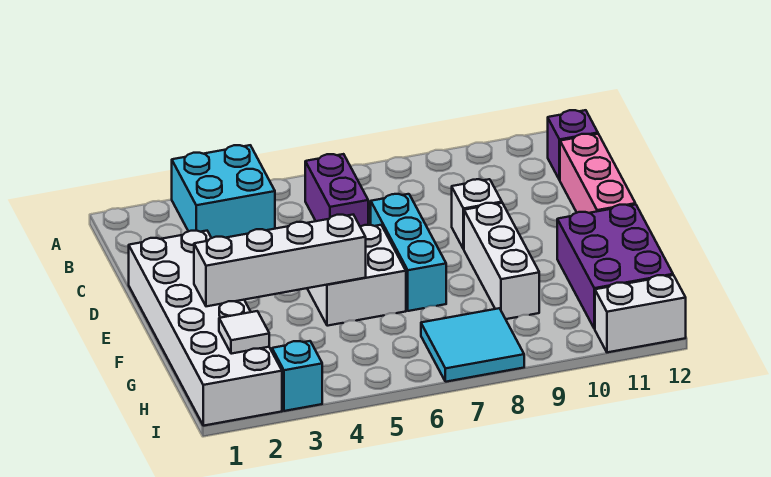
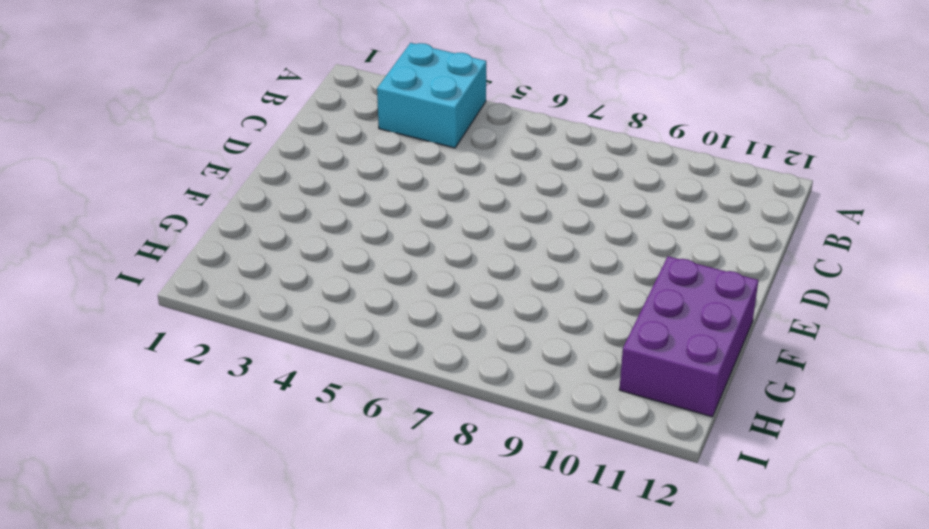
none -> purple brick B6:C6 level 1
none -> purple brick B12 level 1
none -> pink brick C12:E12 level 1

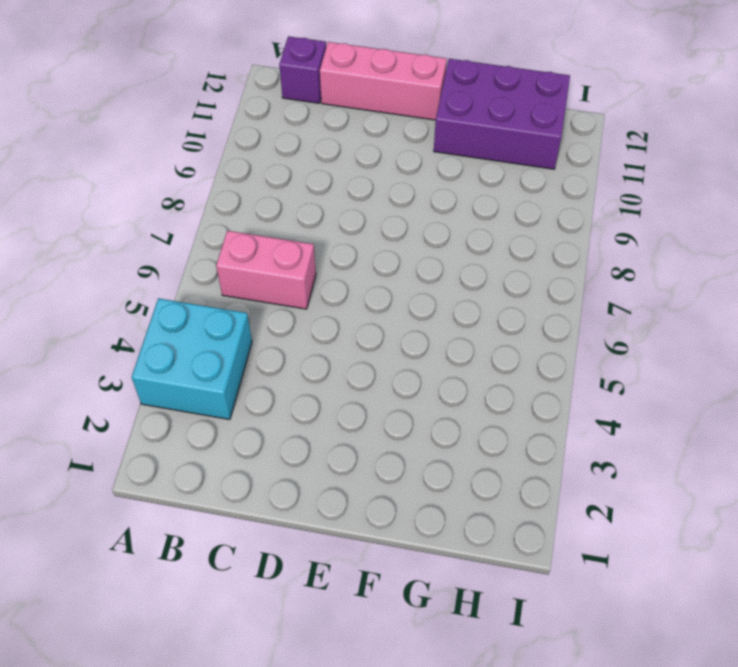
pink brick B6:C6 level 1 -> purple brick B6:C6 level 1
none -> white brick D1:I2 level 1
none -> cyan brick D7:F7 level 1
none -> white brick D9 level 1

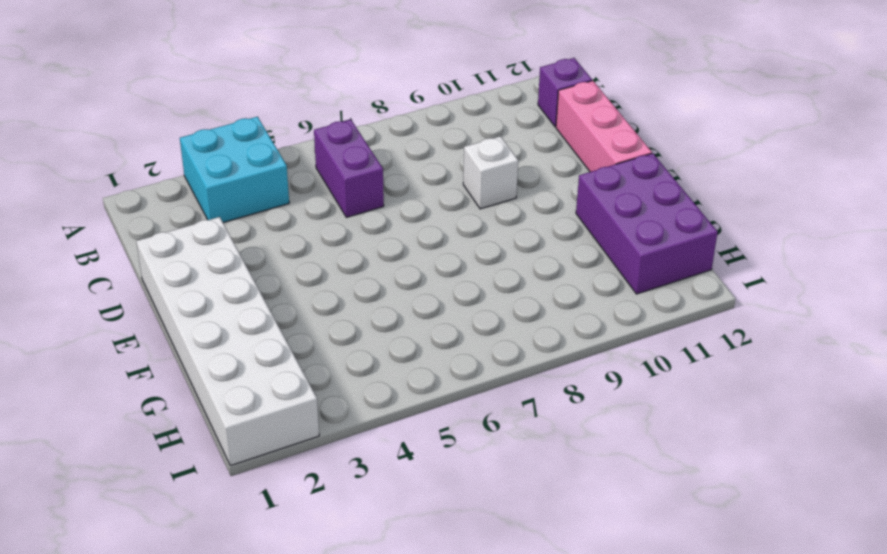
none -> cyan brick D7:F7 level 1
none -> white brick E5:F6 level 1
none -> white brick E9:G9 level 1

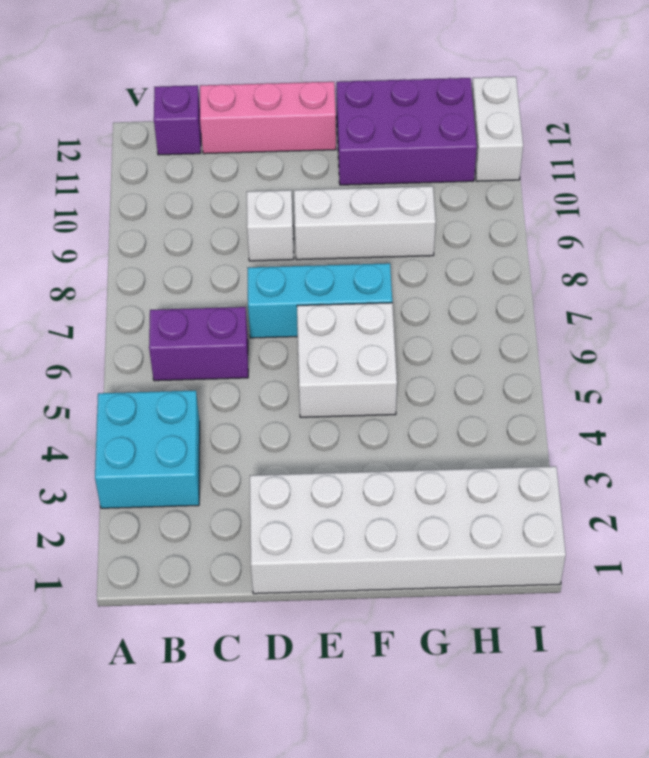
none -> cyan tile H7:I8 level 1
none -> cyan brick I3 level 1
none -> white brick F2:F5 level 2

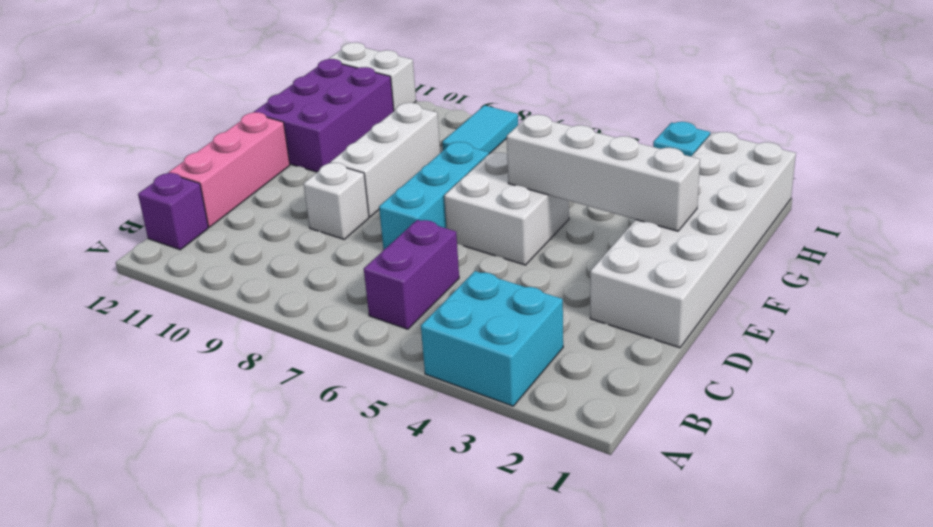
cyan tile H8:I8 level 1 -> cyan tile H7:I8 level 1
none -> white tile H2 level 2

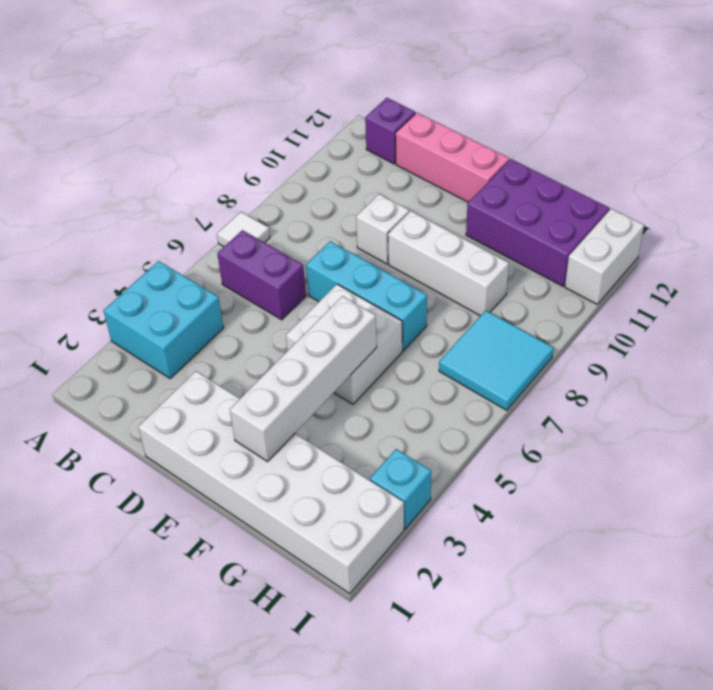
white tile A7 level 1 -> white tile H2 level 2

